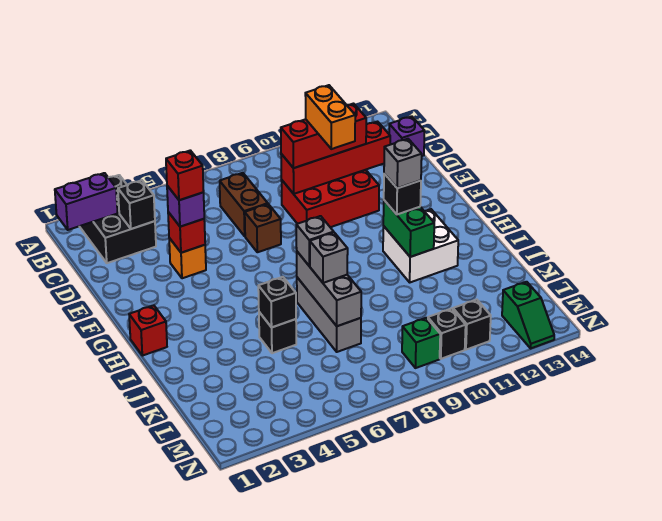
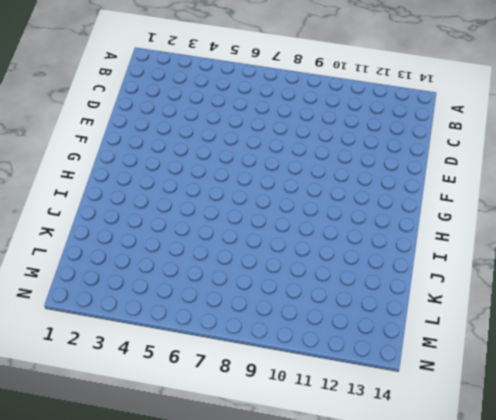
none -> black brick A2:C3 level 1
none -> brown brick C7:D7 level 1
none -> purple brick C14 level 1

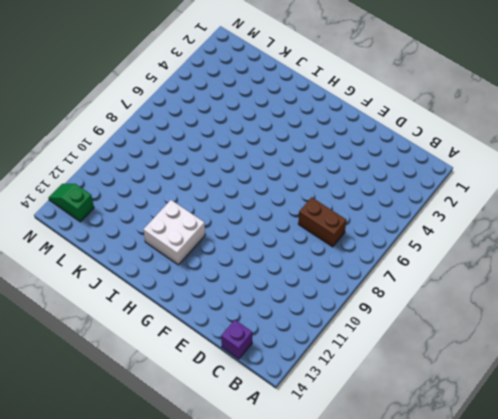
none -> black brick A2:C3 level 1
none -> red brick D9:E11 level 1
none -> orange brick E4 level 1

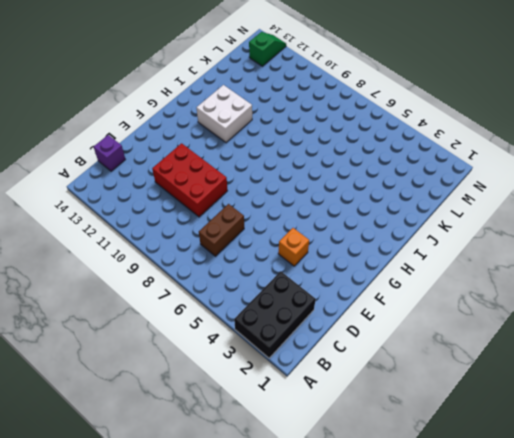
none -> brown brick E7 level 1
none -> red brick H1 level 1
none -> grey brick I7:K7 level 1

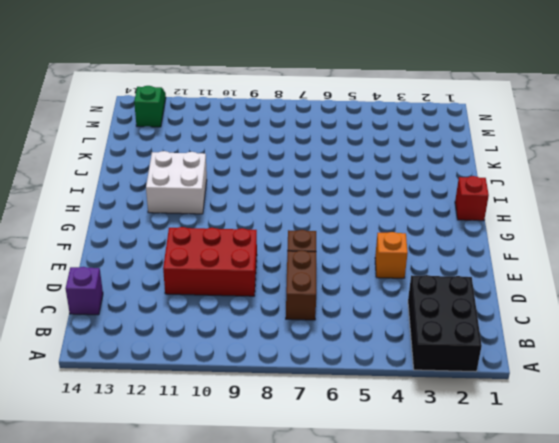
none -> grey brick I7:K7 level 1
none -> black brick J5 level 1
none -> green brick M9 level 1

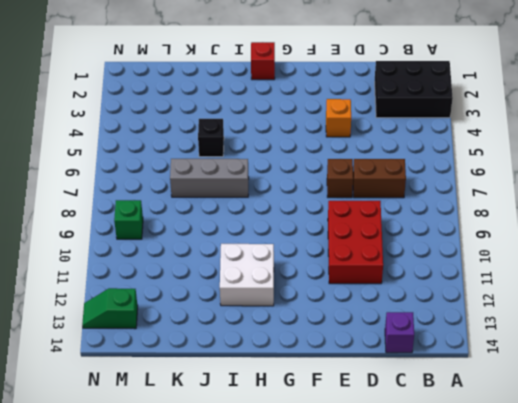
none -> black brick M10 level 1
none -> black brick M11 level 1
none -> purple brick B1:B2 level 2

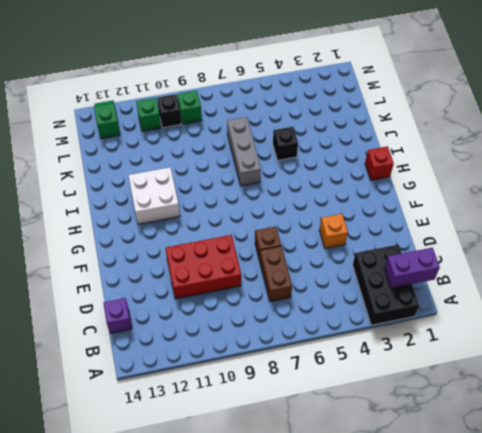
green brick M11 level 1 -> black brick M11 level 1
none -> black brick C3 level 2
none -> red brick D9:D12 level 2
none -> red brick E4 level 2

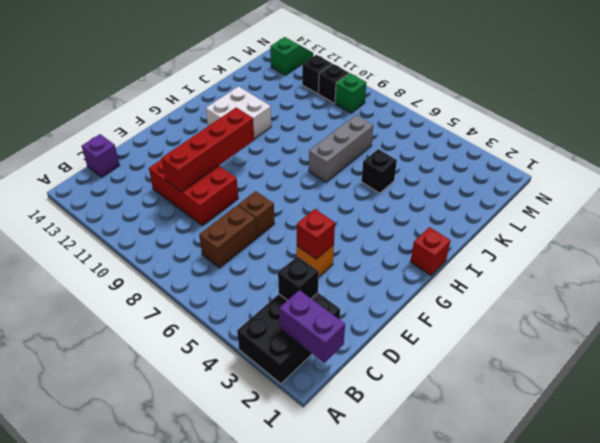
red brick D10:G10 level 2 -> red brick D9:D12 level 2
none -> green brick H11:I11 level 2
none -> grey brick I7:K7 level 2
none -> black brick J5 level 2

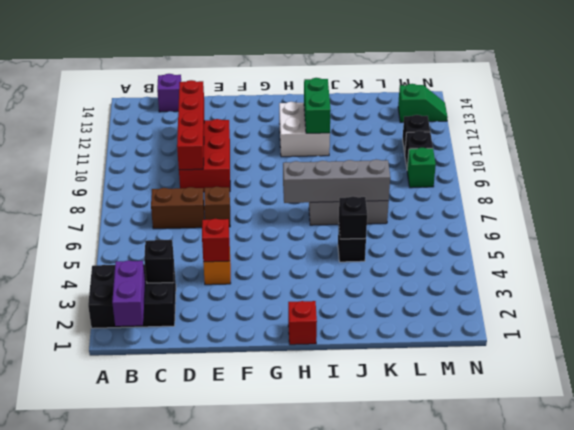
grey brick H7:K7 level 2 -> grey brick I7:K7 level 2
green brick I11:I12 level 2 -> green brick H11:I11 level 2
none -> red brick D9:D11 level 3
none -> purple brick E4 level 3
none -> black brick H11 level 3

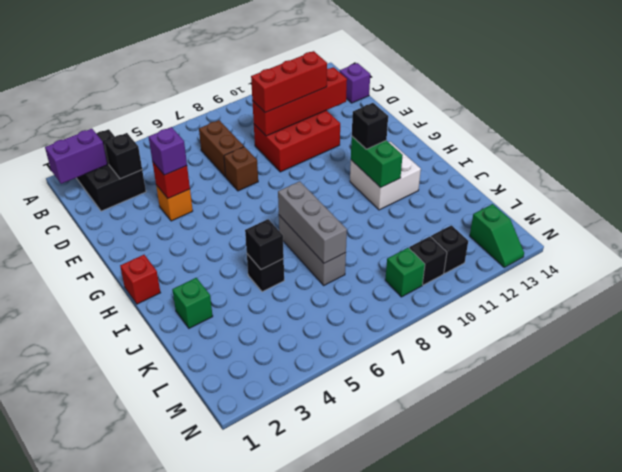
green brick J2 level 1 -> none
none -> grey brick I7 level 3
none -> grey brick J7 level 3
none -> orange brick D10:E10 level 4

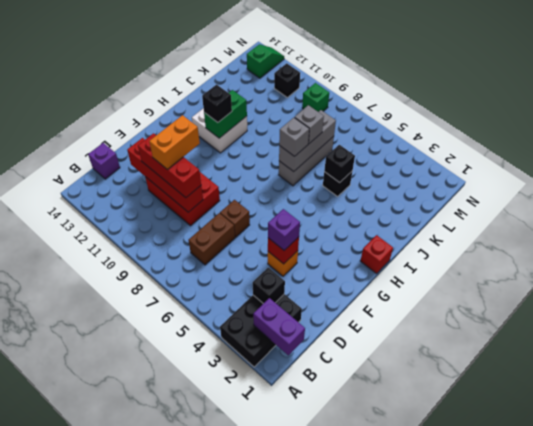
none -> black brick M10 level 1
none -> red brick E4 level 4
none -> grey brick H11 level 4

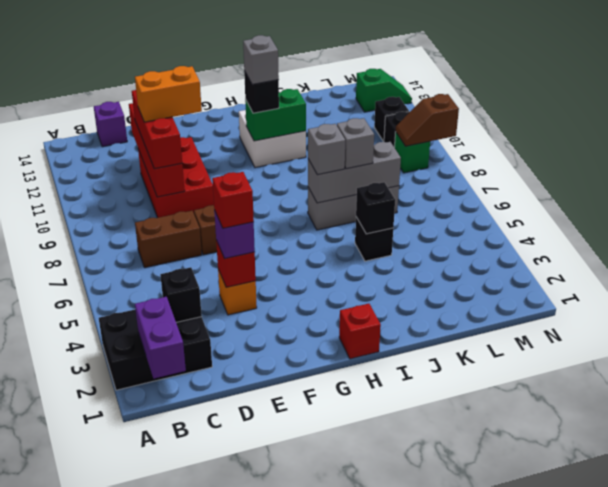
brown slope M9:N9 level 2 top N -> none

